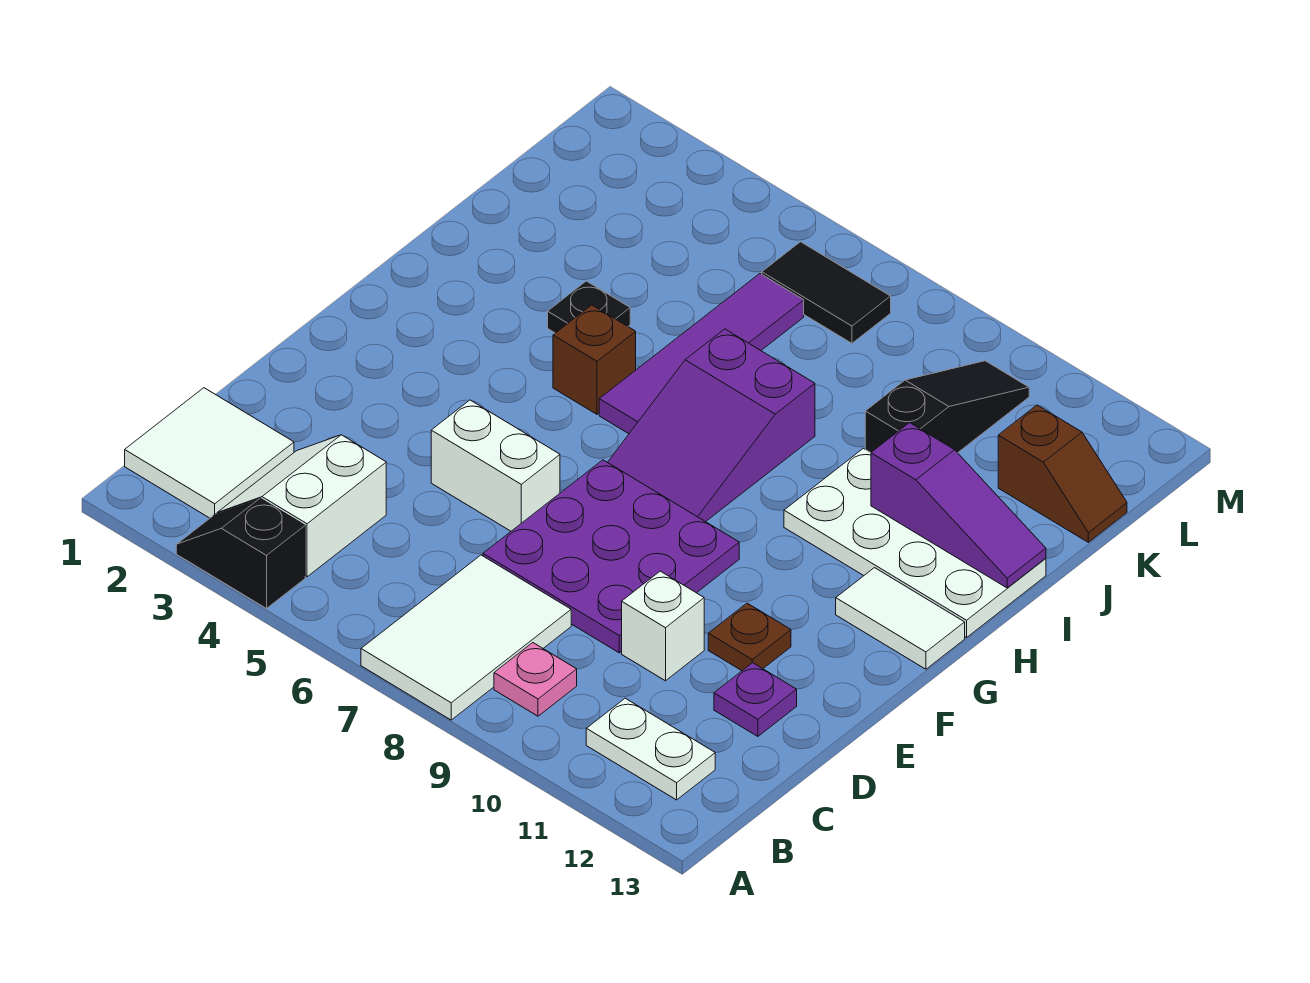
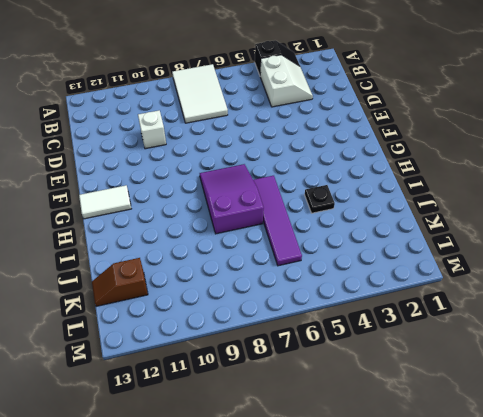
none -> white tile B1:C2 level 1
none -> pink plate B9 level 1
none -> white plate B11:B12 level 1

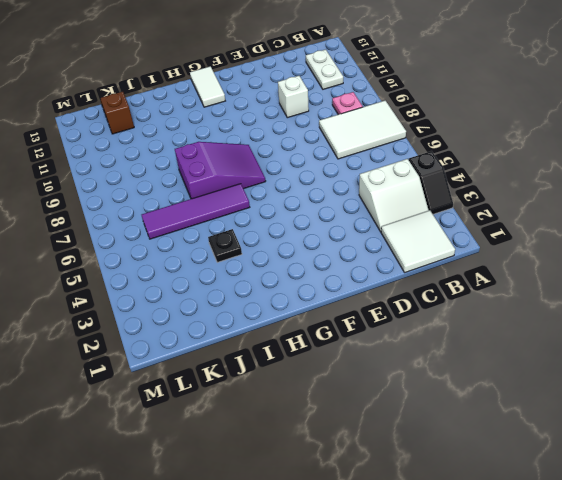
none -> purple plate D7:F9 level 1
none -> purple plate D12 level 1
none -> white brick E5:E6 level 1

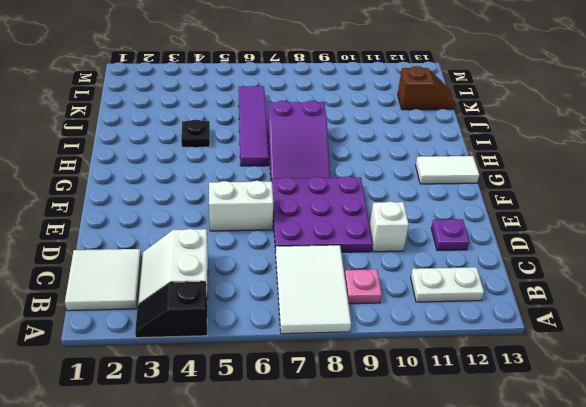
none -> brown plate E11 level 1
none -> brown brick H5 level 1
none -> white plate H10:I13 level 1

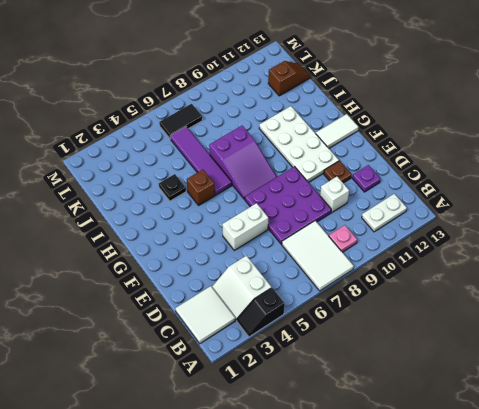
white plate F10:I11 level 1 -> white plate H10:I13 level 1
none -> black slope J10:L10 level 1 top J
none -> purple slope I11:I13 level 2 top 11

